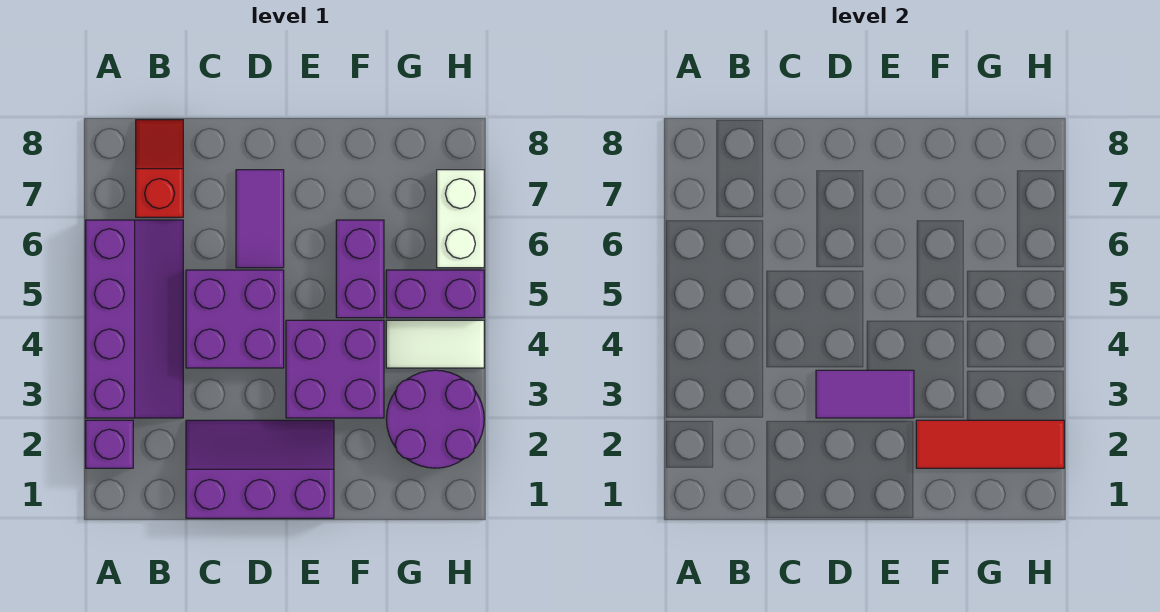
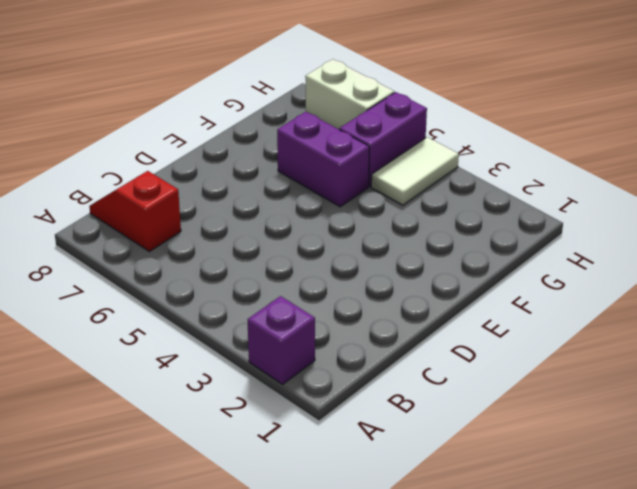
none -> purple slope A3:B6 level 1 top A
none -> purple slope C1:E2 level 1 top 1
none -> purple brick C4:D5 level 1

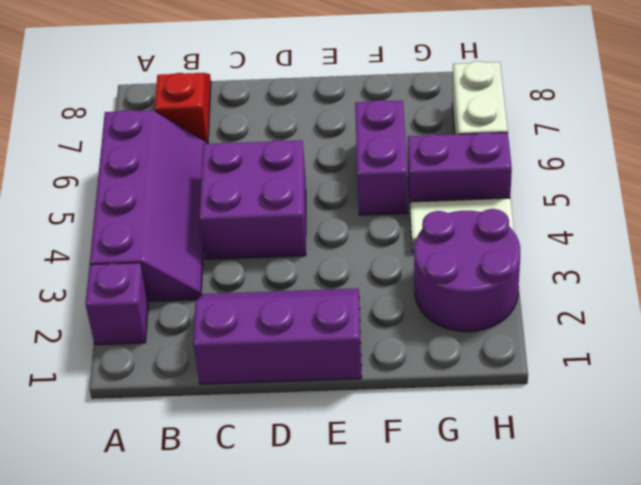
none -> purple tile D6:D7 level 1
none -> purple brick E3:F4 level 1
none -> purple tile D3:E3 level 2

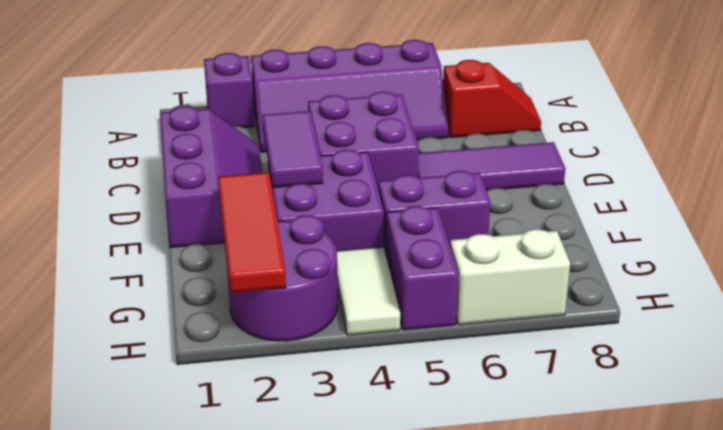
purple tile D6:D8 level 1 -> purple tile D6:D7 level 1

